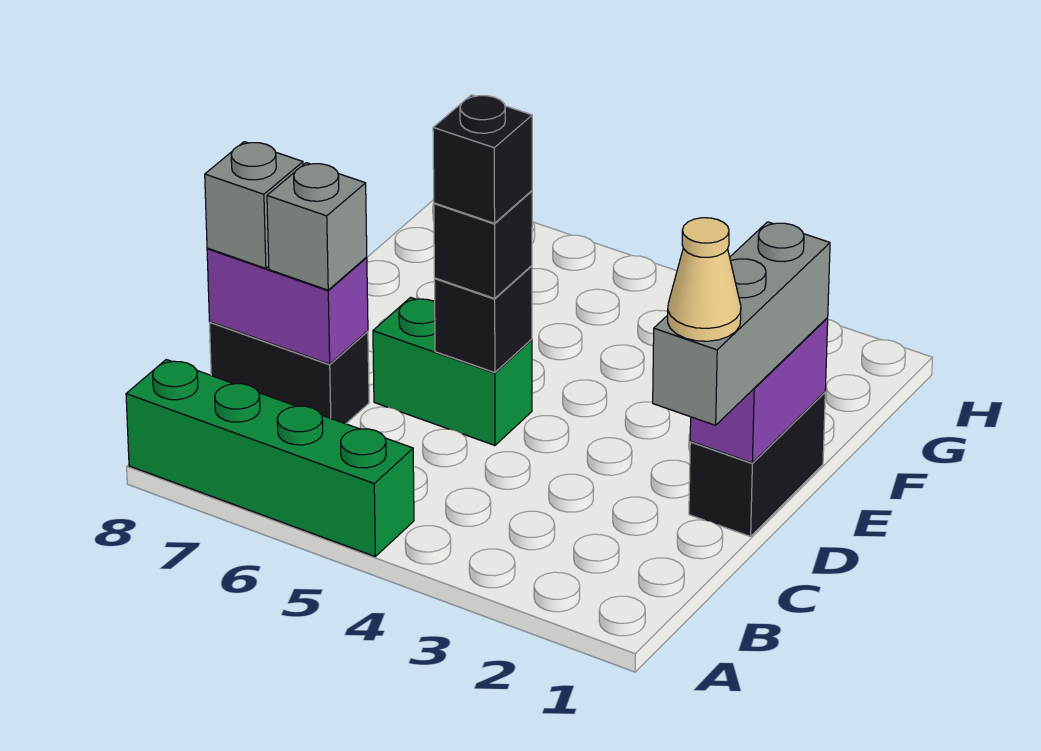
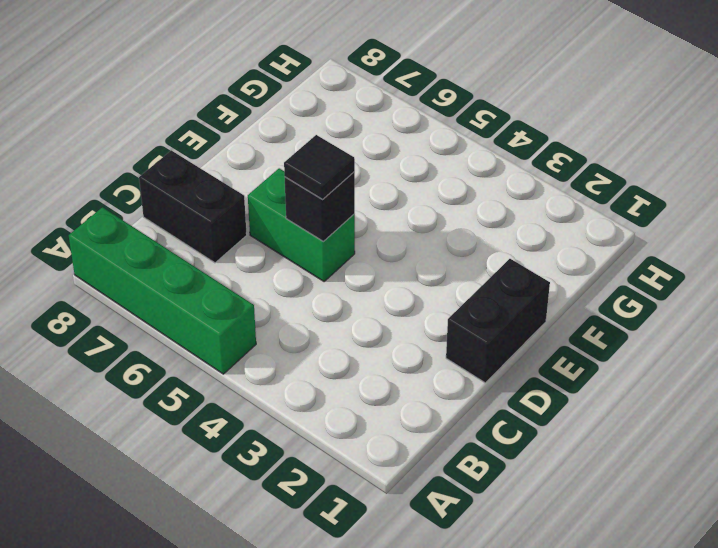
black tile D5 level 3 -> black brick D5 level 3
none -> purple brick C7:C8 level 2
none -> purple brick D1:E1 level 2
none -> grey brick C1:E1 level 3

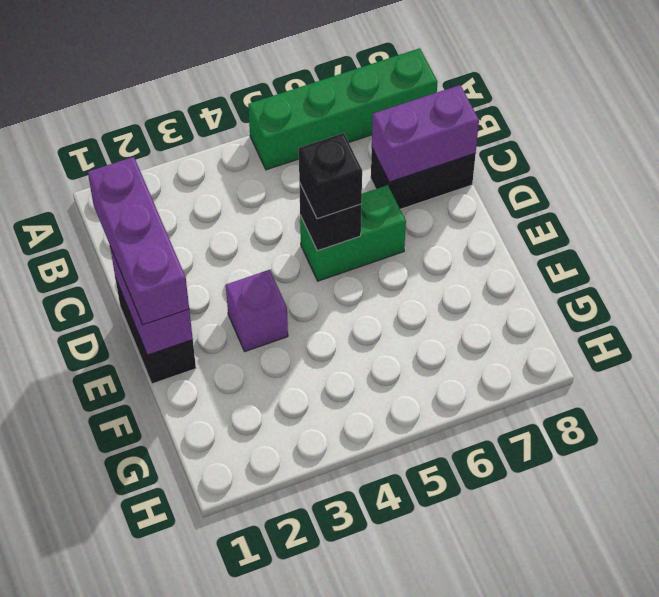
purple brick C1:E1 level 3 -> grey brick C1:E1 level 3
purple brick E3 level 1 -> none
none -> grey brick C7 level 3
none -> grey brick C8 level 3
none -> tan cone C1 level 4

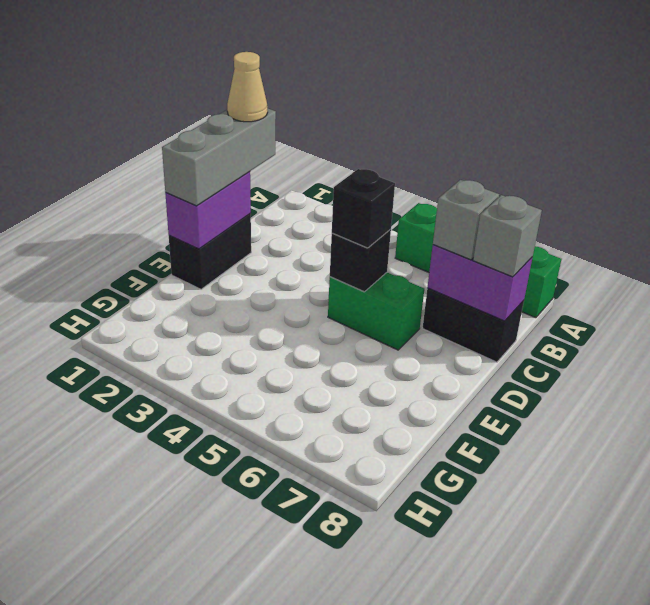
none -> black brick D5 level 4

